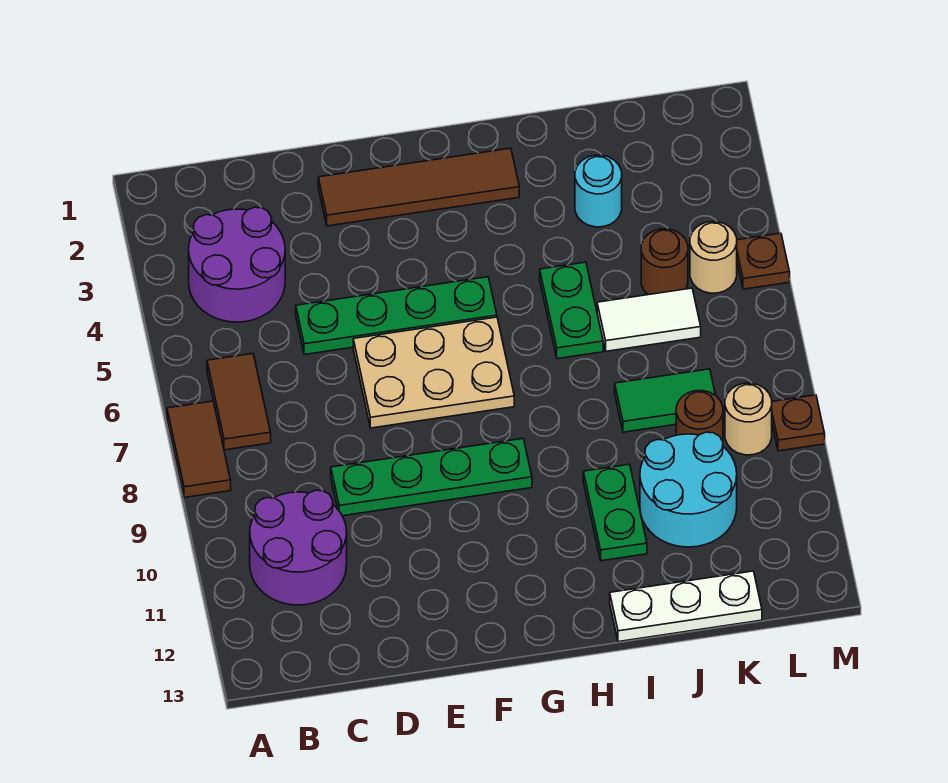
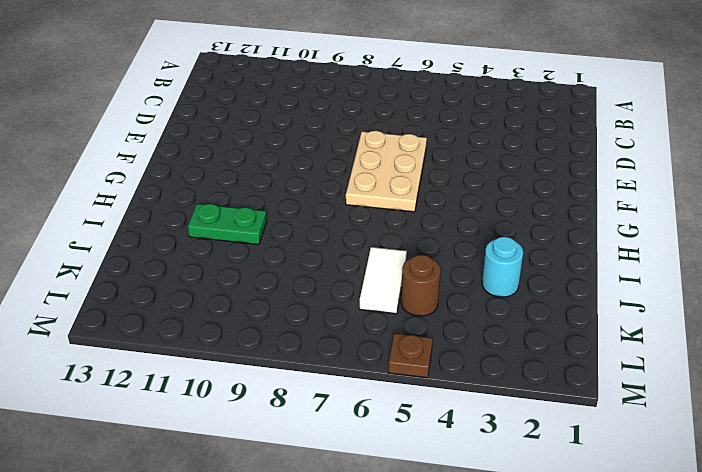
none -> brown tile A7:A8 level 1
none -> purple round brick B3:C4 level 1
none -> brown tile B6:B7 level 1

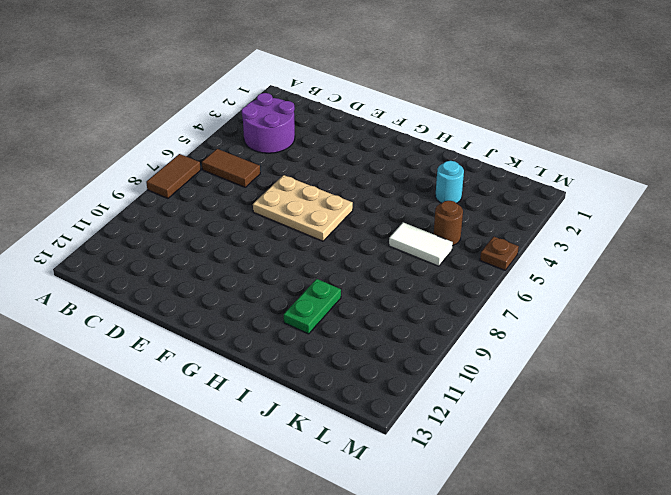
brown tile B6:C6 level 1 -> brown tile B6:B7 level 1
none -> purple round brick B10:C11 level 1
none -> green plate D5:G5 level 1
none -> green plate D9:G9 level 1

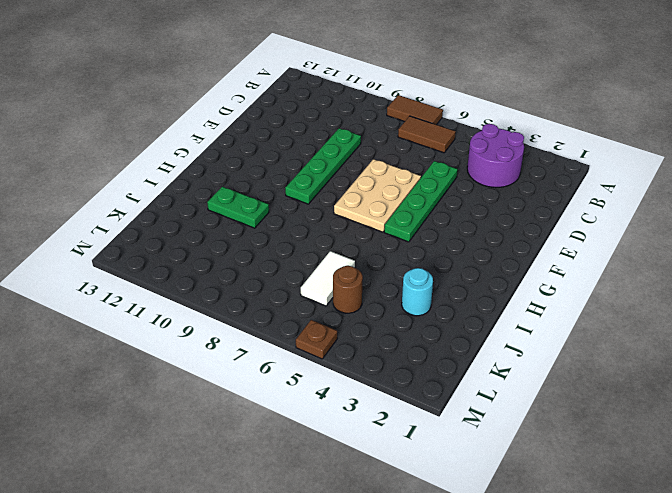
none -> purple round brick B10:C11 level 1
none -> brown tile E2:H2 level 1
none -> green plate I5:I6 level 1

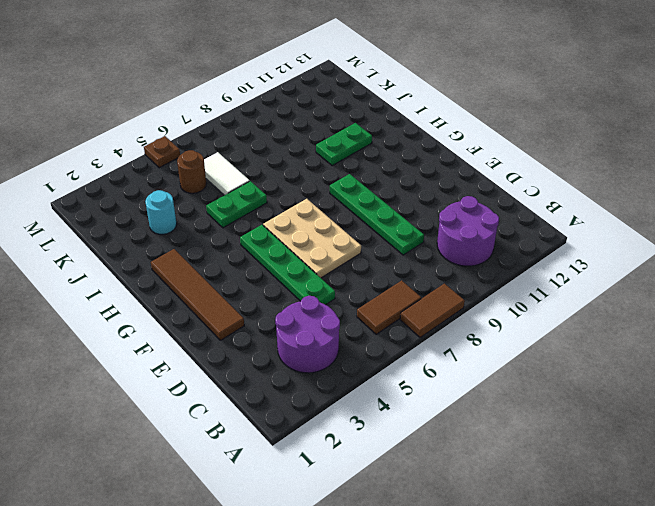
none -> white plate I13:K13 level 1
none -> green tile J8:K8 level 1
none -> cyan round brick J10:K11 level 1

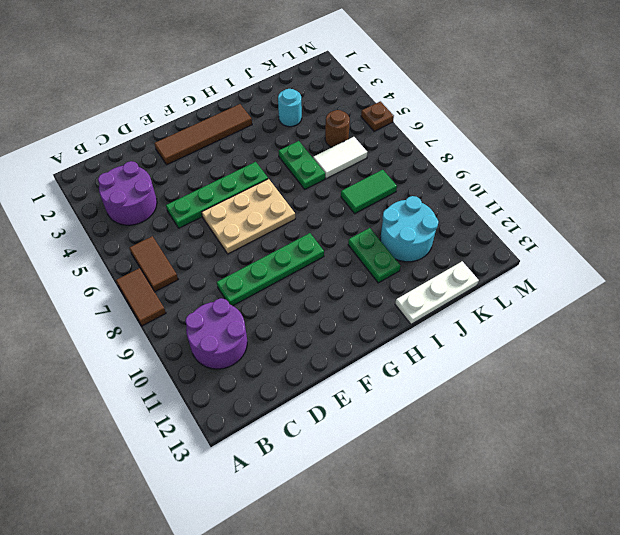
none -> brown round brick K9 level 1
none -> tan round brick L5 level 1
none -> tan round brick L9 level 1

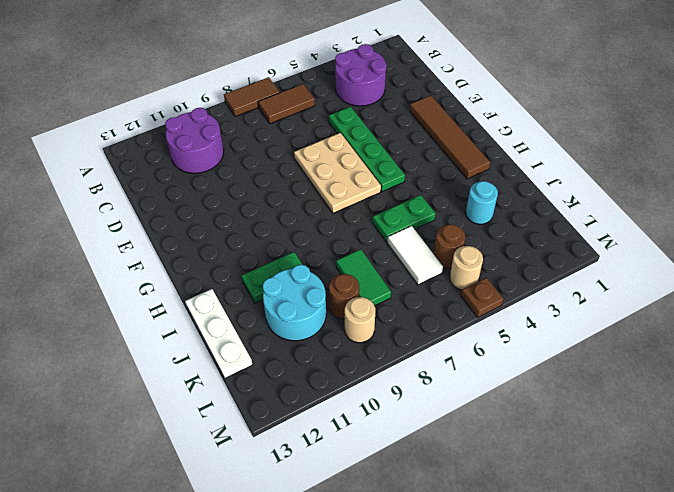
none -> green plate D9:G9 level 1
none -> brown plate M9 level 1

